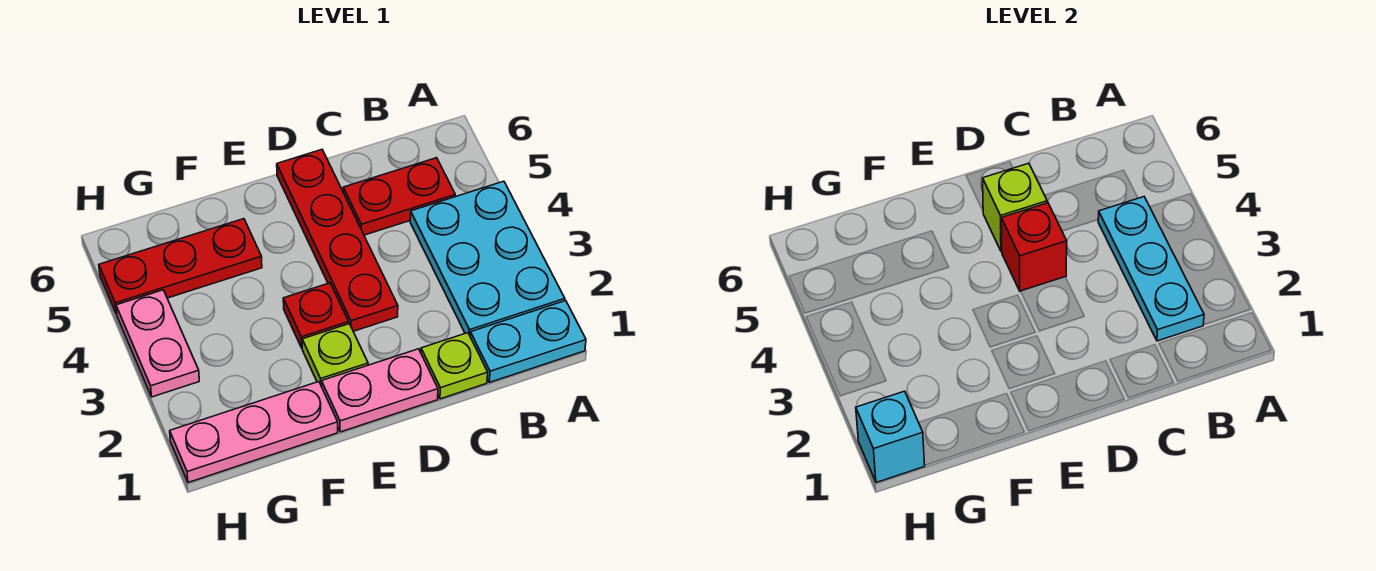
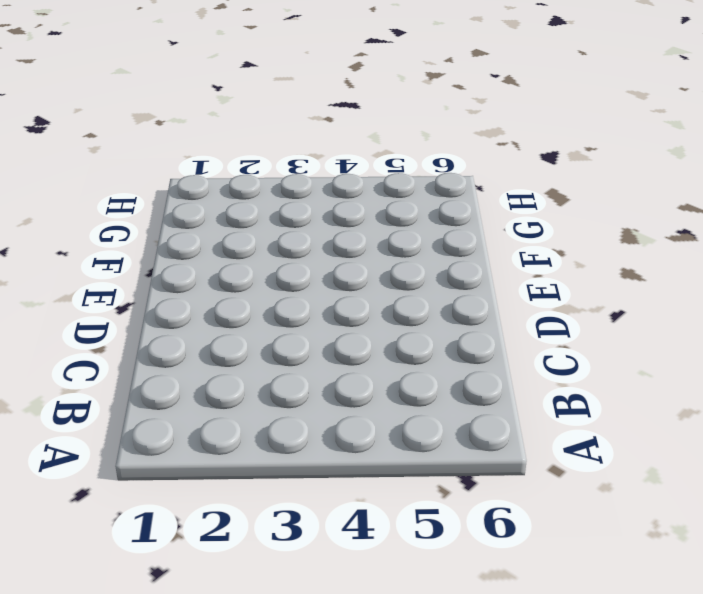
none -> cyan plate A1:B1 level 1
none -> cyan plate A2:B4 level 1
none -> red plate B5:C5 level 1

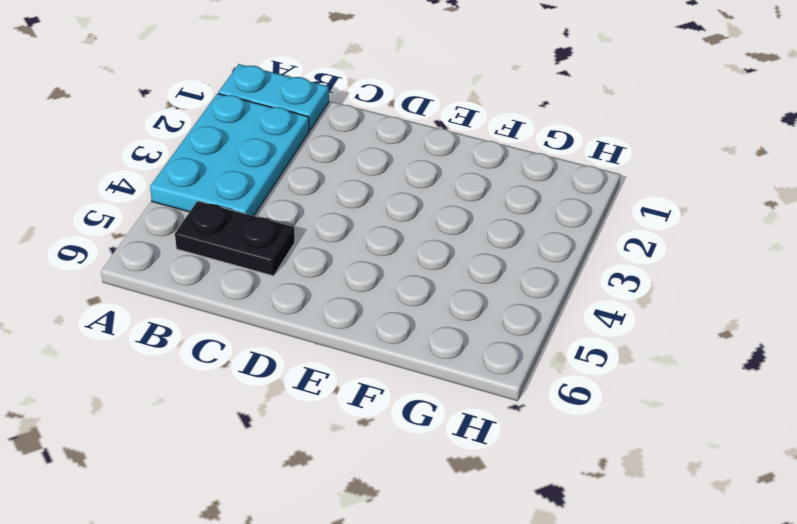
black plate B5:C5 level 1 -> red plate B5:C5 level 1
none -> lime plate C1 level 1
none -> pink plate D1:E1 level 1
none -> red plate D3:D6 level 1

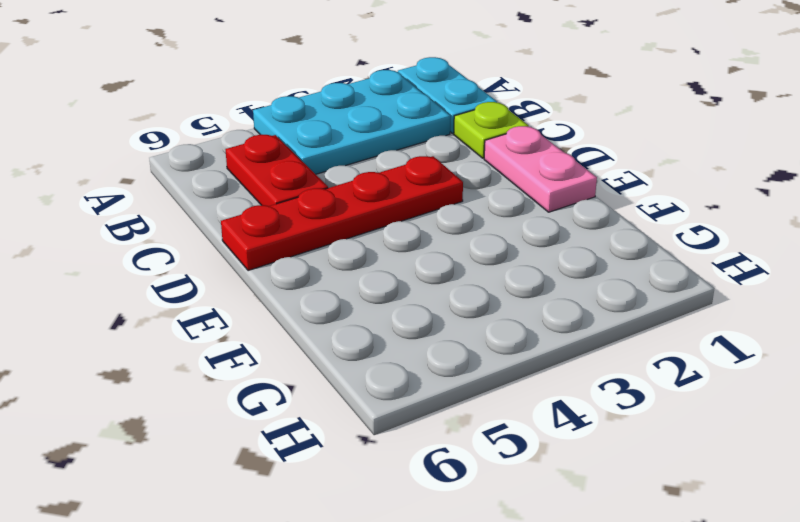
none -> lime plate E2 level 1
none -> red plate E3 level 1
none -> pink plate F1:H1 level 1

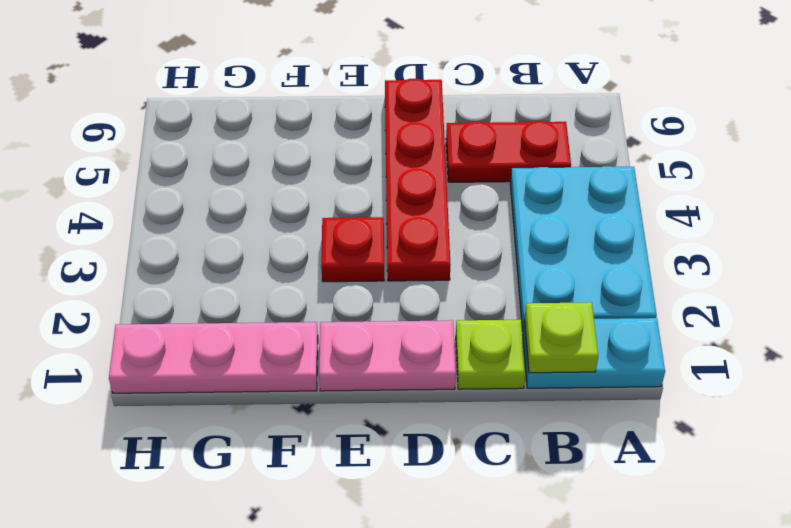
lime plate B1 level 2 -> lime plate E2 level 1
none -> red plate F5:H5 level 1
none -> pink plate H3:H4 level 1
none -> cyan plate B2:B4 level 2

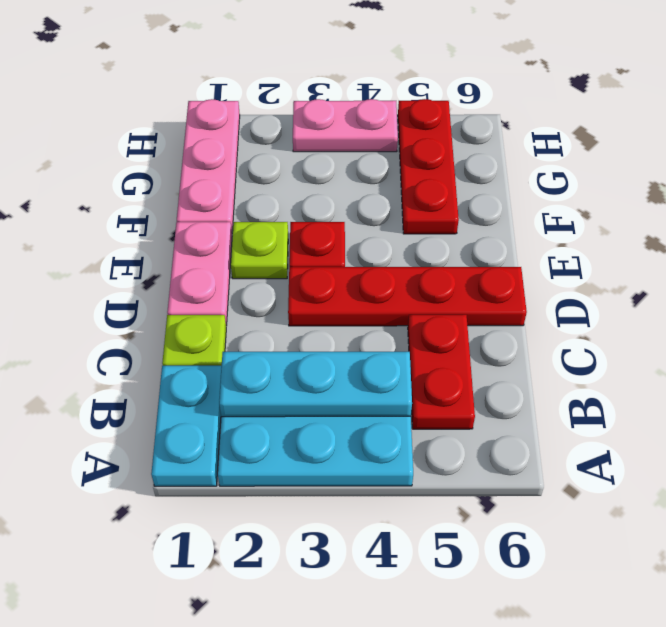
none -> red brick D4 level 2
none -> lime brick D5 level 2
none -> cyan brick H1 level 2

